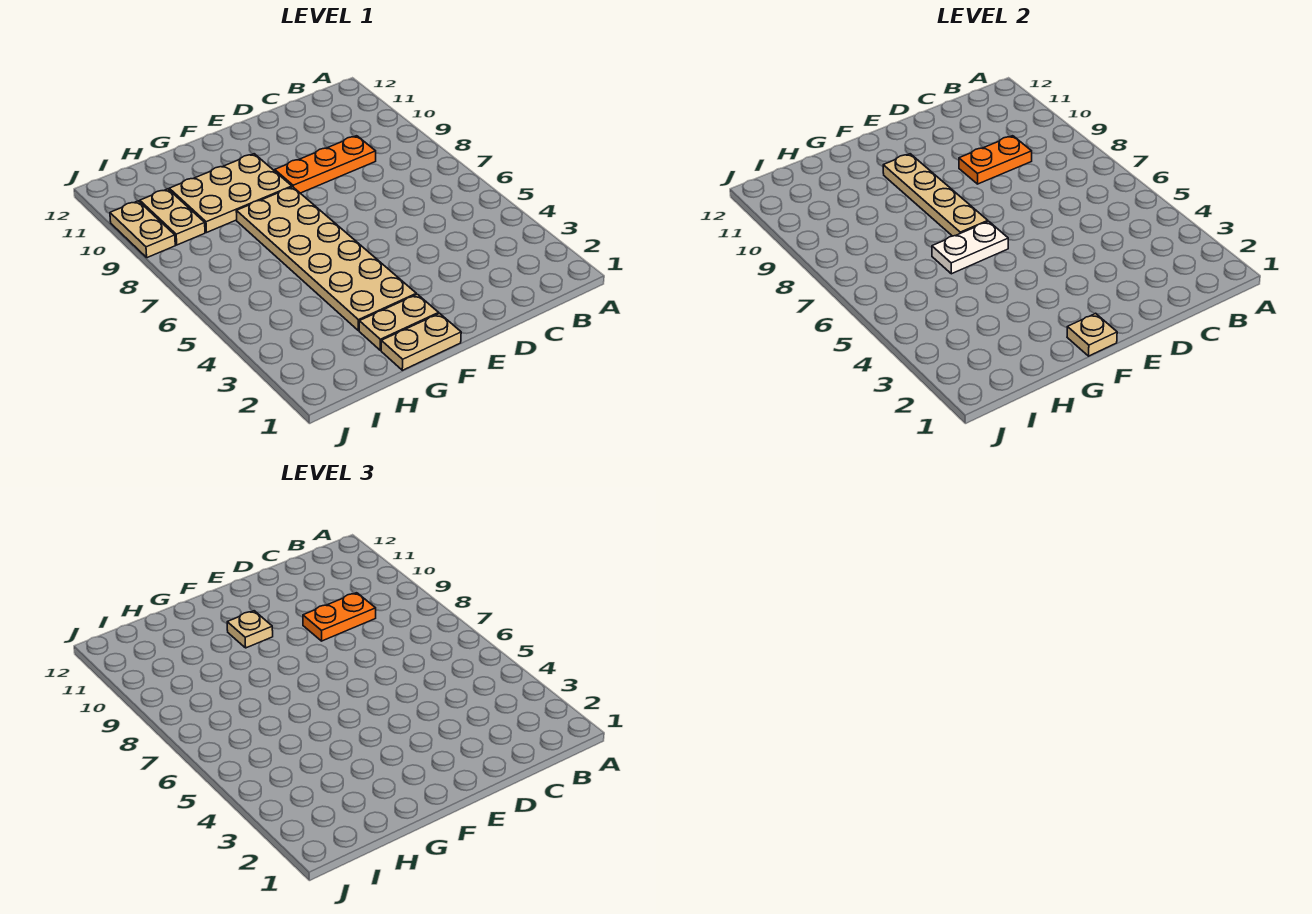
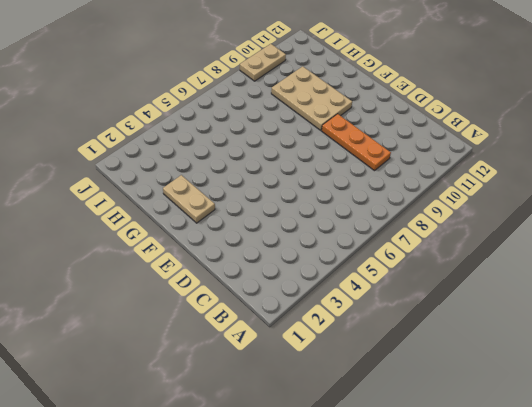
none -> tan plate F1:G1 level 1
none -> tan plate F3:G8 level 1
none -> tan plate I9:I10 level 1

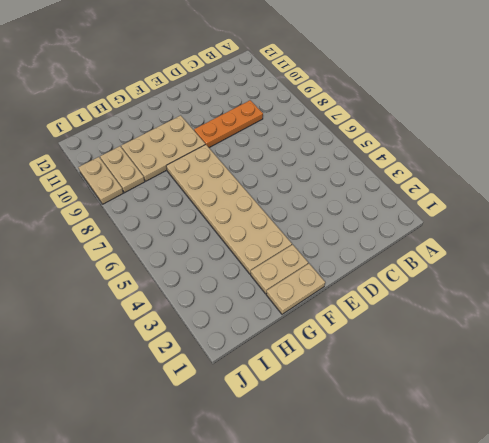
none -> orange plate C9:D9 level 2
none -> tan plate F1 level 2
none -> white plate F6:G6 level 2

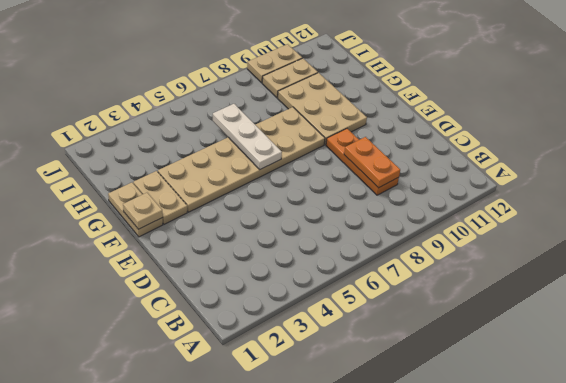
white plate F6:H6 level 2 -> white plate F6:G6 level 2
none -> tan plate F7:F10 level 2
none -> orange plate C9:D9 level 3
none -> tan plate F10 level 3

